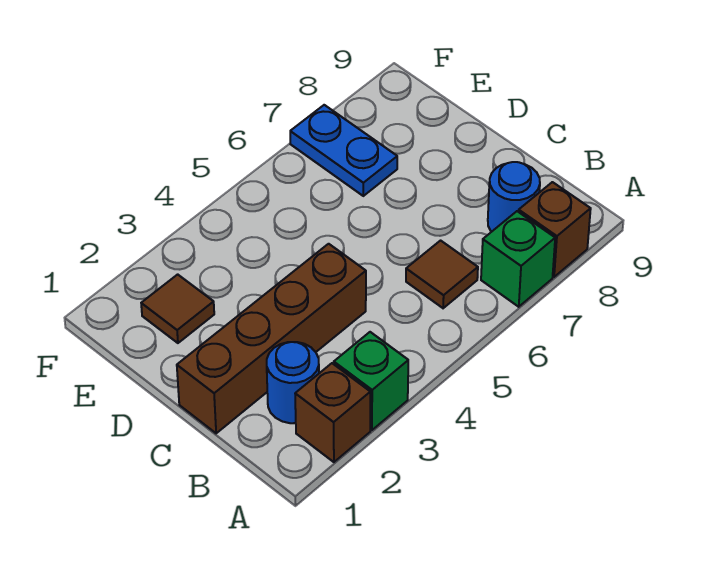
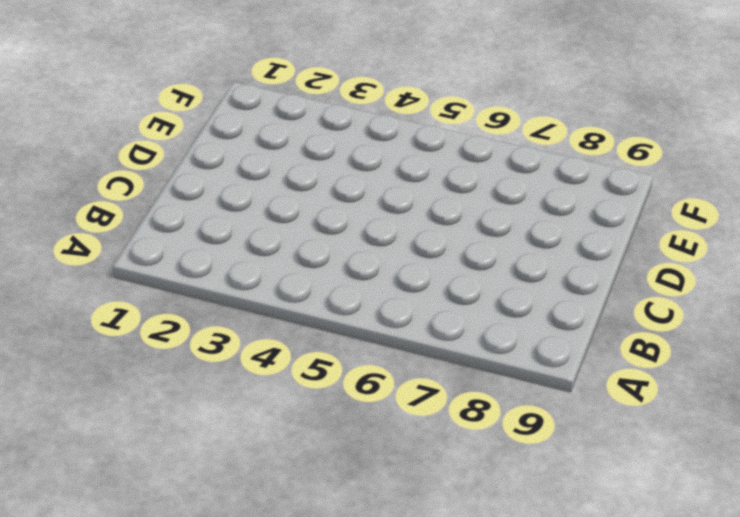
none -> brown brick A2 level 1
none -> green brick A3 level 1

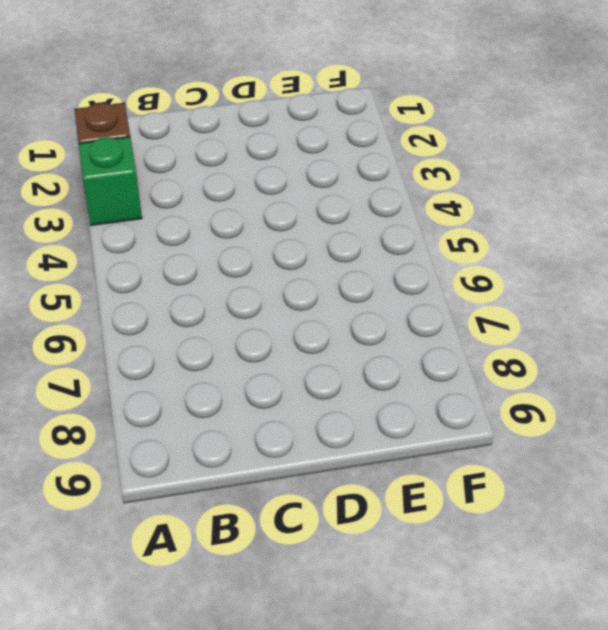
none -> green brick A7 level 1
none -> brown brick A8 level 1

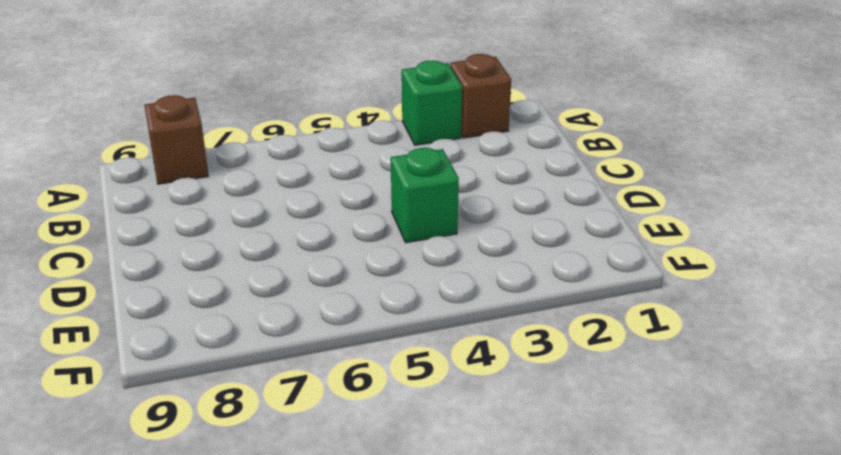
green brick D4 level 1 -> green brick A7 level 1
none -> blue round brick B2 level 1
none -> brown tile B6 level 1

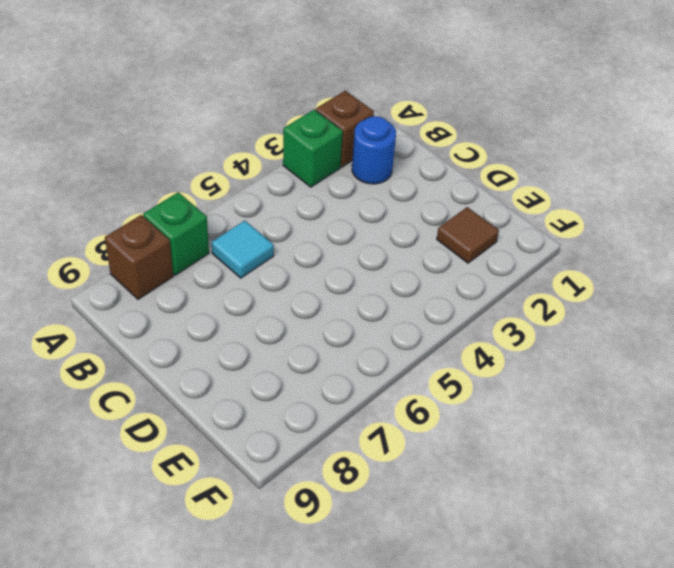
cyan tile B6 level 1 -> brown tile B6 level 1
none -> blue round brick B8 level 1
none -> brown brick C1:C4 level 1

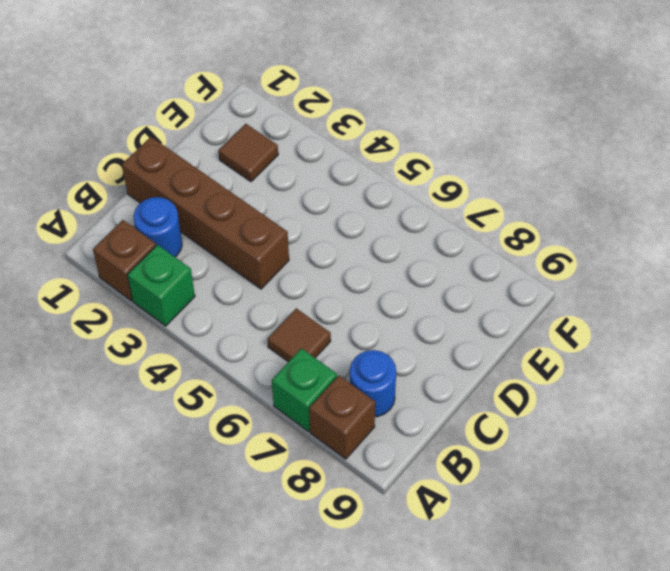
none -> blue plate E7:F7 level 1

